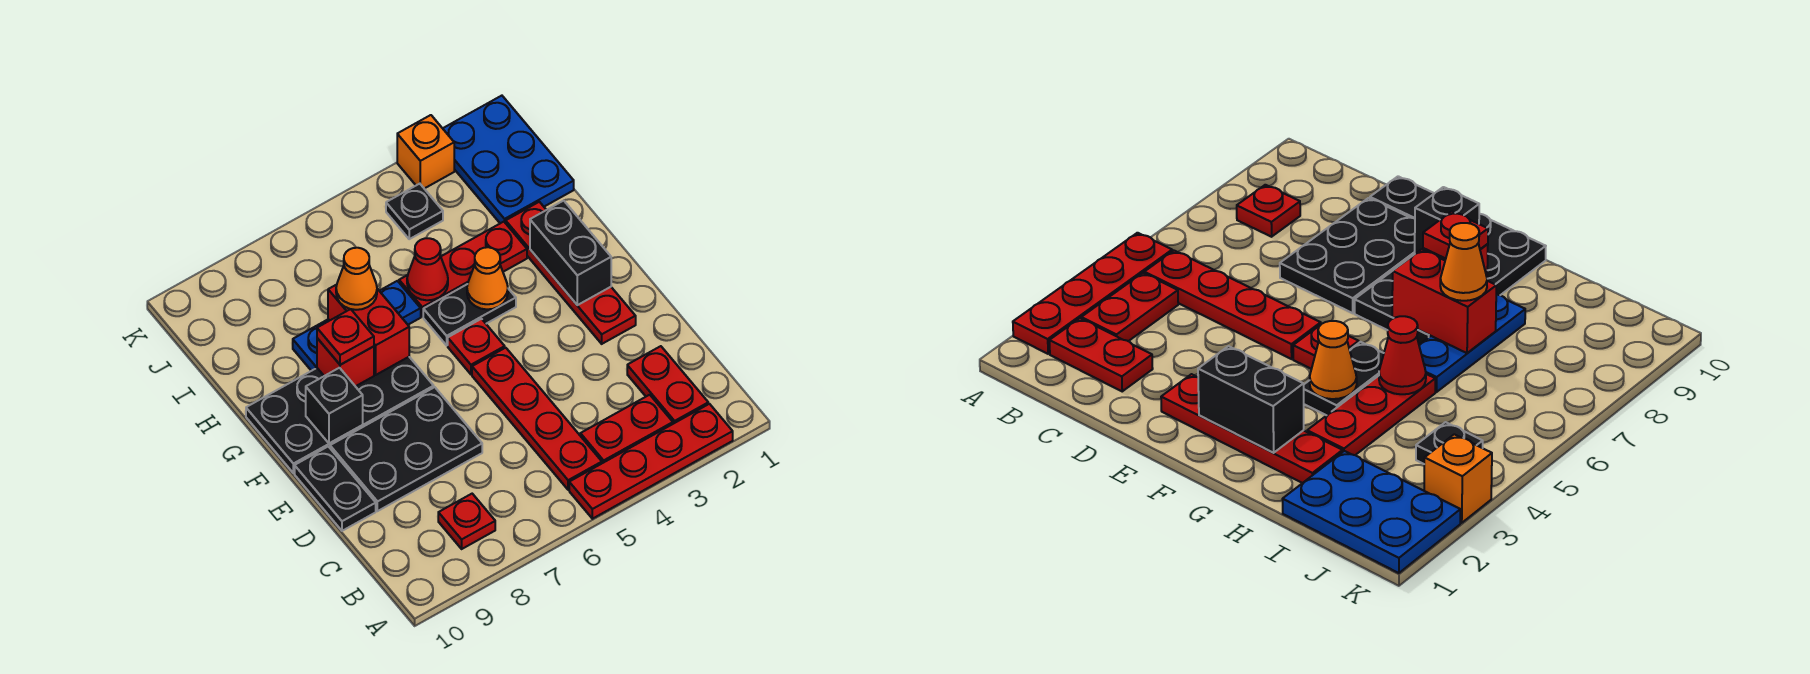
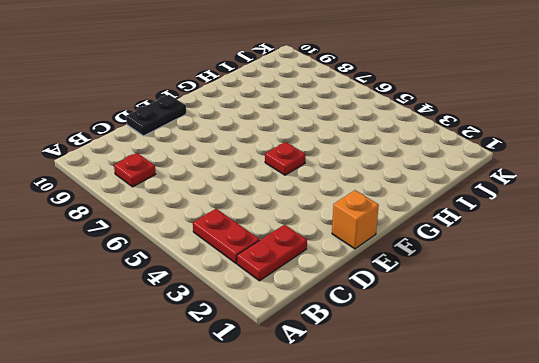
orange brick E1 level 1 -> orange brick K3 level 1
none -> red plate A2:A5 level 1
none -> red plate B5:E5 level 1
none -> black plate D7:E9 level 1

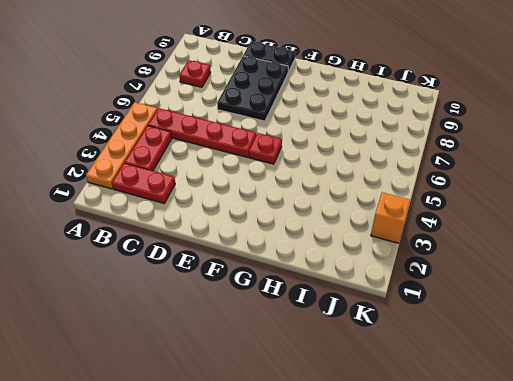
orange plate A2:A5 level 1 -> red plate A2:A5 level 1
none -> red plate E2:H2 level 1
none -> black plate F7:G10 level 1
none -> black plate G4:G5 level 1

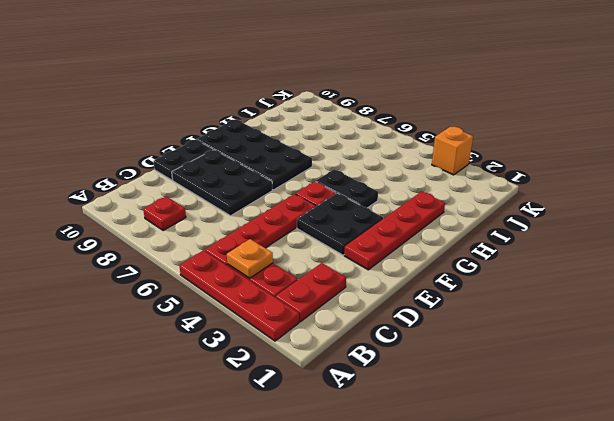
orange plate B4 level 2 -> none
black plate E3:F4 level 1 -> none
none -> red plate H3:H5 level 1
none -> blue plate H6:H8 level 1
none -> blue plate I1:K2 level 1

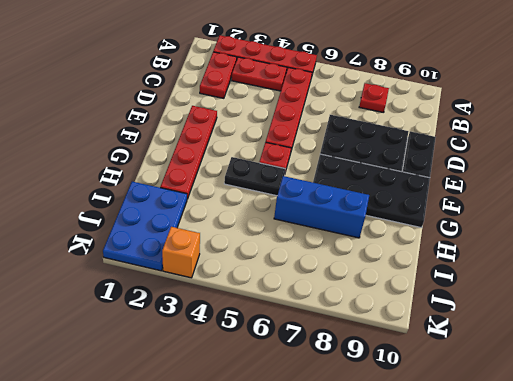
blue brick H6:H8 level 1 -> blue plate H6:H8 level 1
none -> red plate H3:H5 level 1
none -> black plate J4 level 1
none -> black brick F2:G2 level 2

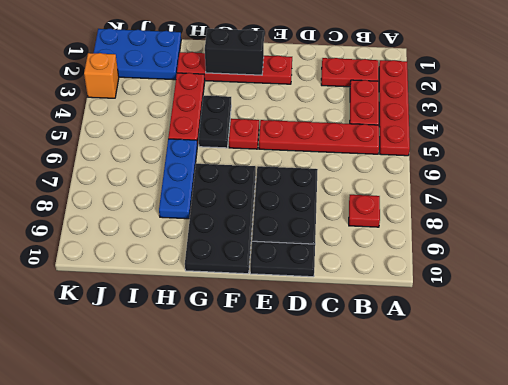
none -> black plate J4 level 1
none -> black brick F9 level 2
none -> orange cone G4 level 2

